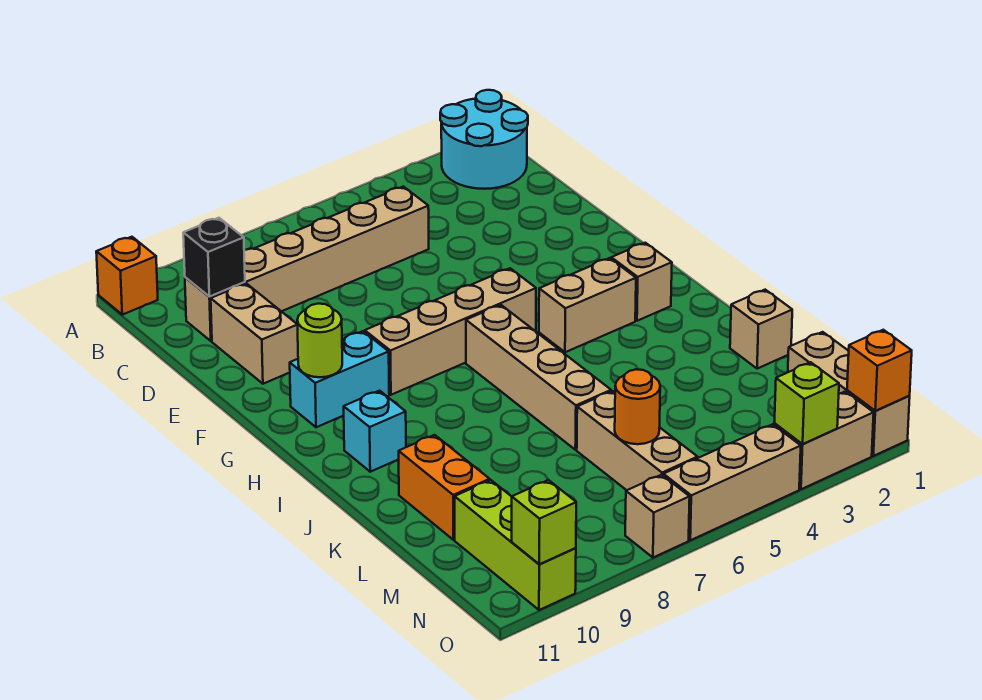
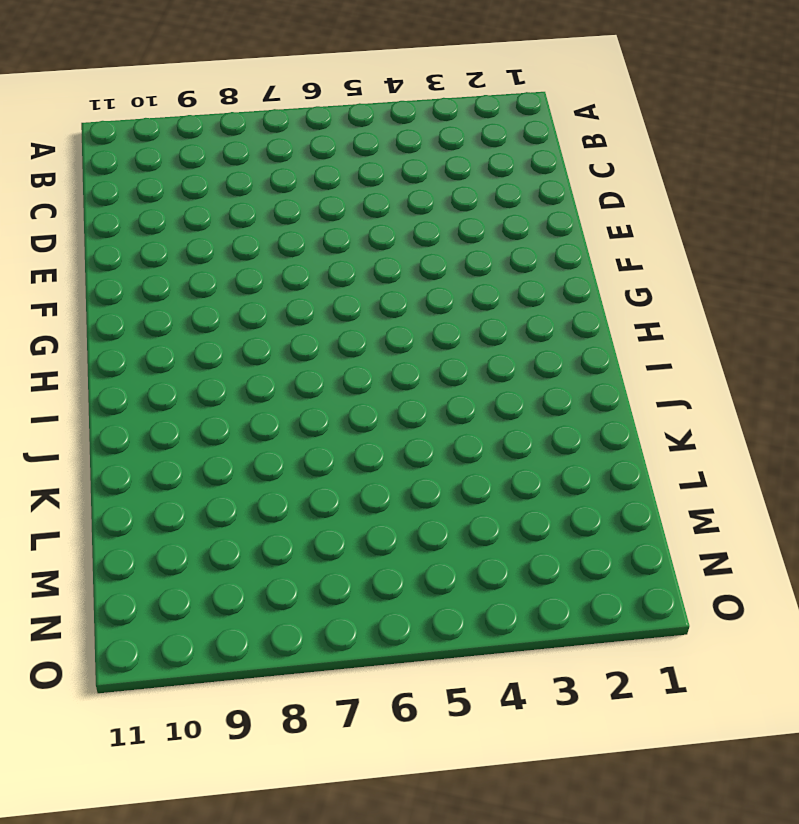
none -> cyan round brick A1:B2 level 1
none -> orange brick A11 level 1
none -> tan brick C5:C10 level 1

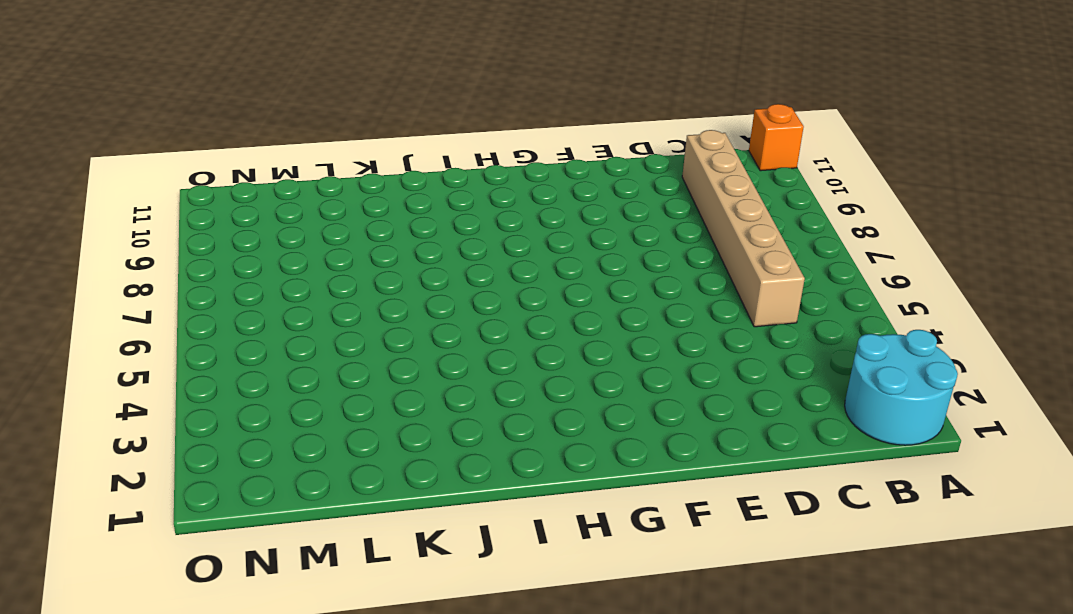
none -> tan brick D10:E10 level 1
none -> tan brick G5:G8 level 1
none -> cyan brick G9:G10 level 1

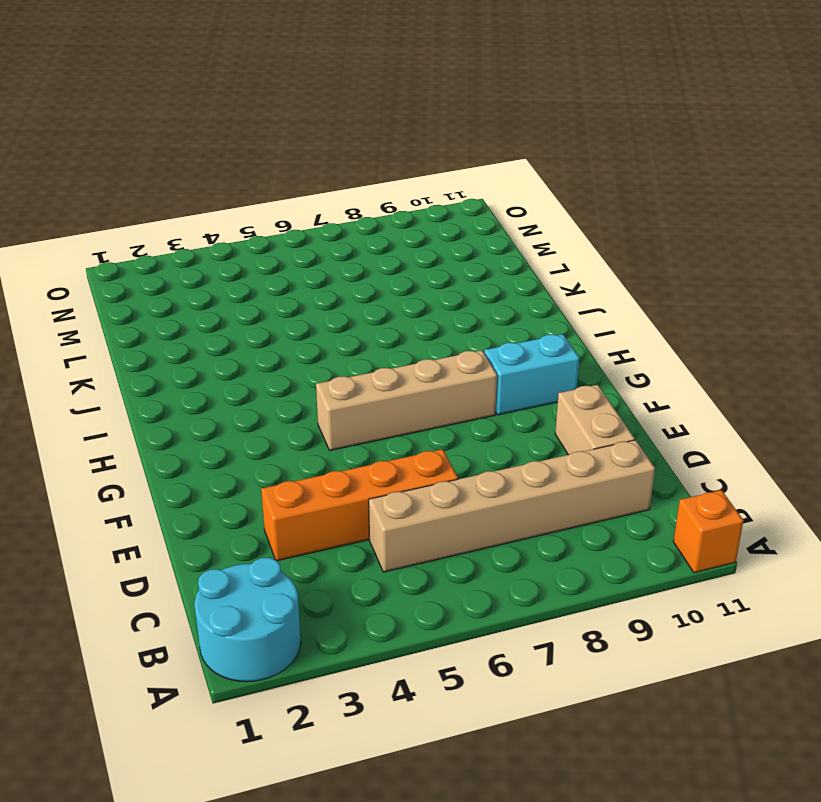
orange brick D3:D6 level 1 -> none
none -> tan brick H2 level 1
none -> tan brick H3:H4 level 1
none -> tan brick H6:K6 level 1

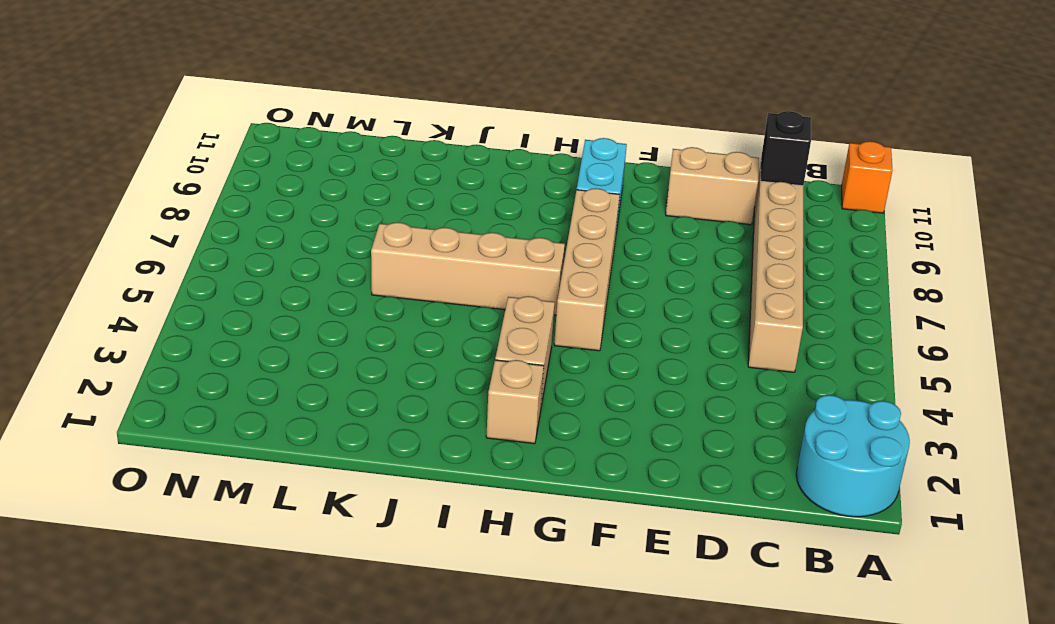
none -> cyan brick I10 level 1
none -> tan brick K1 level 1
none -> orange brick K10:L10 level 1

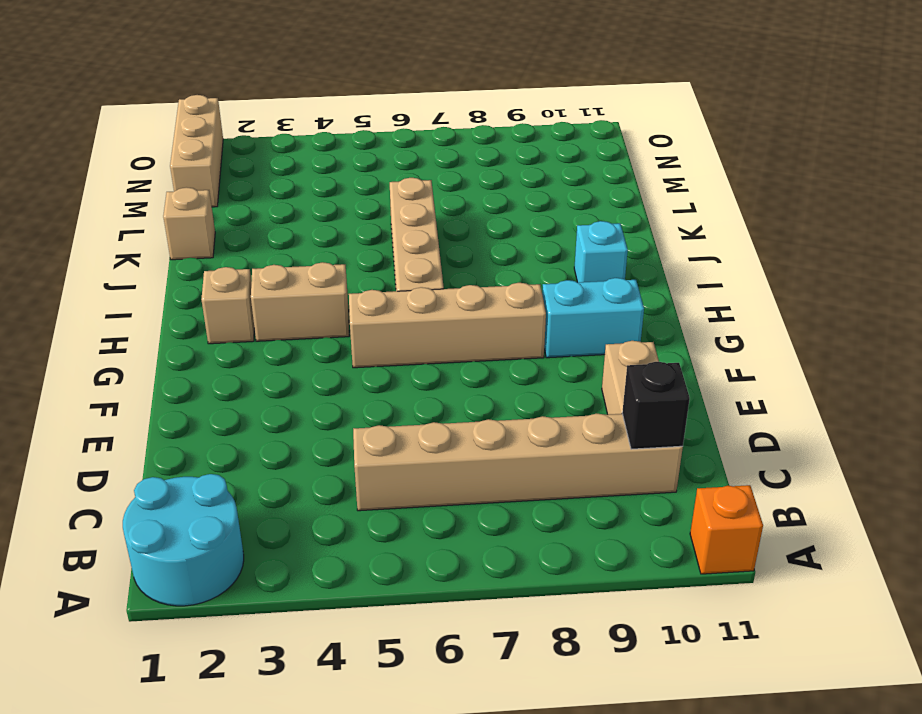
none -> orange brick K10:L10 level 1
none -> tan brick L6:N6 level 1
none -> lime brick M10:O10 level 1

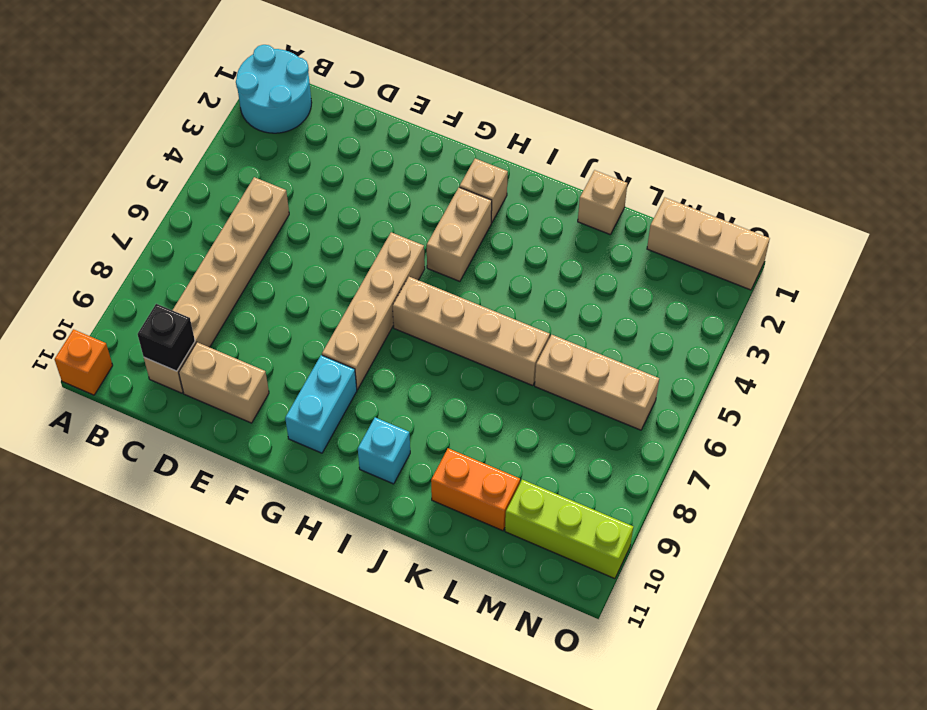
none -> tan brick O2:O3 level 1
none -> tan brick O4:O6 level 1
none -> tan brick O7 level 1

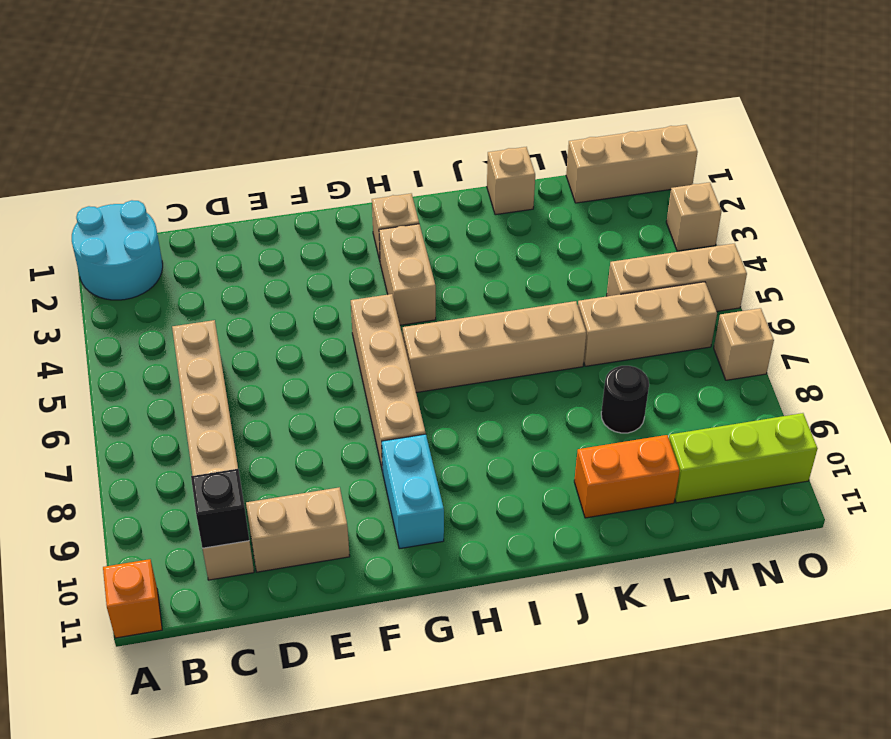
black round brick L8 level 1 -> none
tan brick M5:O5 level 1 -> tan brick O4:O6 level 1
tan brick O3 level 1 -> tan brick O2:O3 level 1
none -> cyan brick I10 level 1
none -> lime round brick G10 level 2
none -> orange round brick M6 level 2

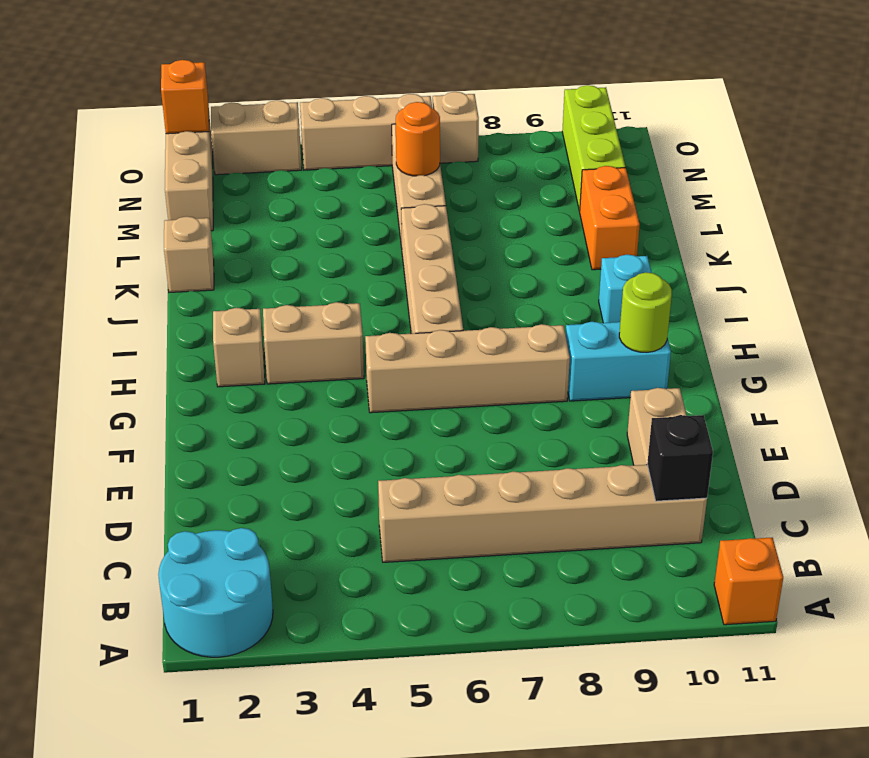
none -> lime brick O3 level 2
none -> lime brick O10 level 2

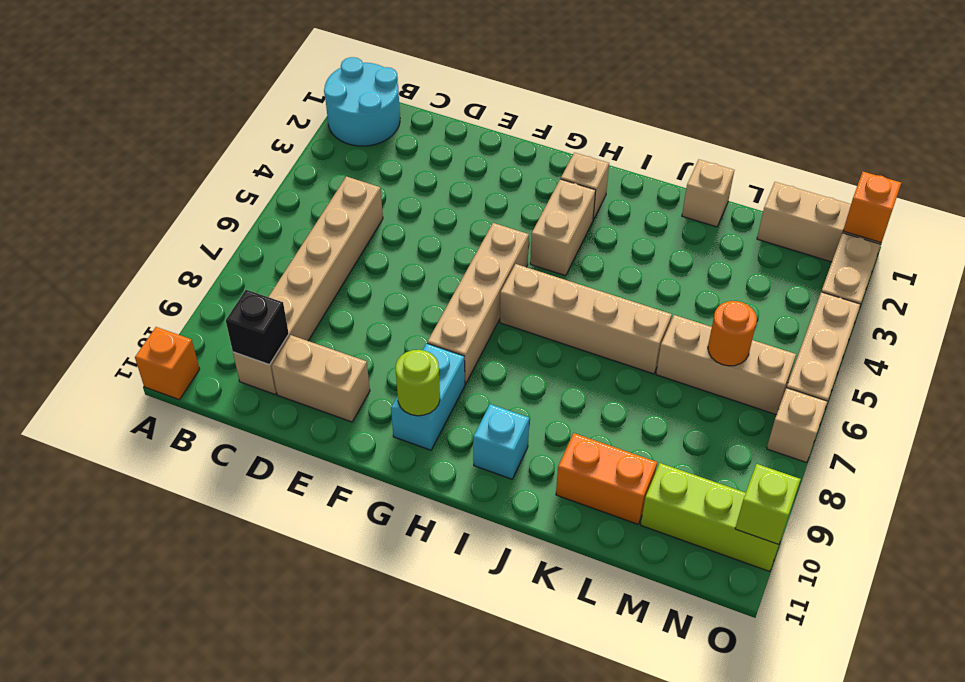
none -> lime brick O3 level 2

